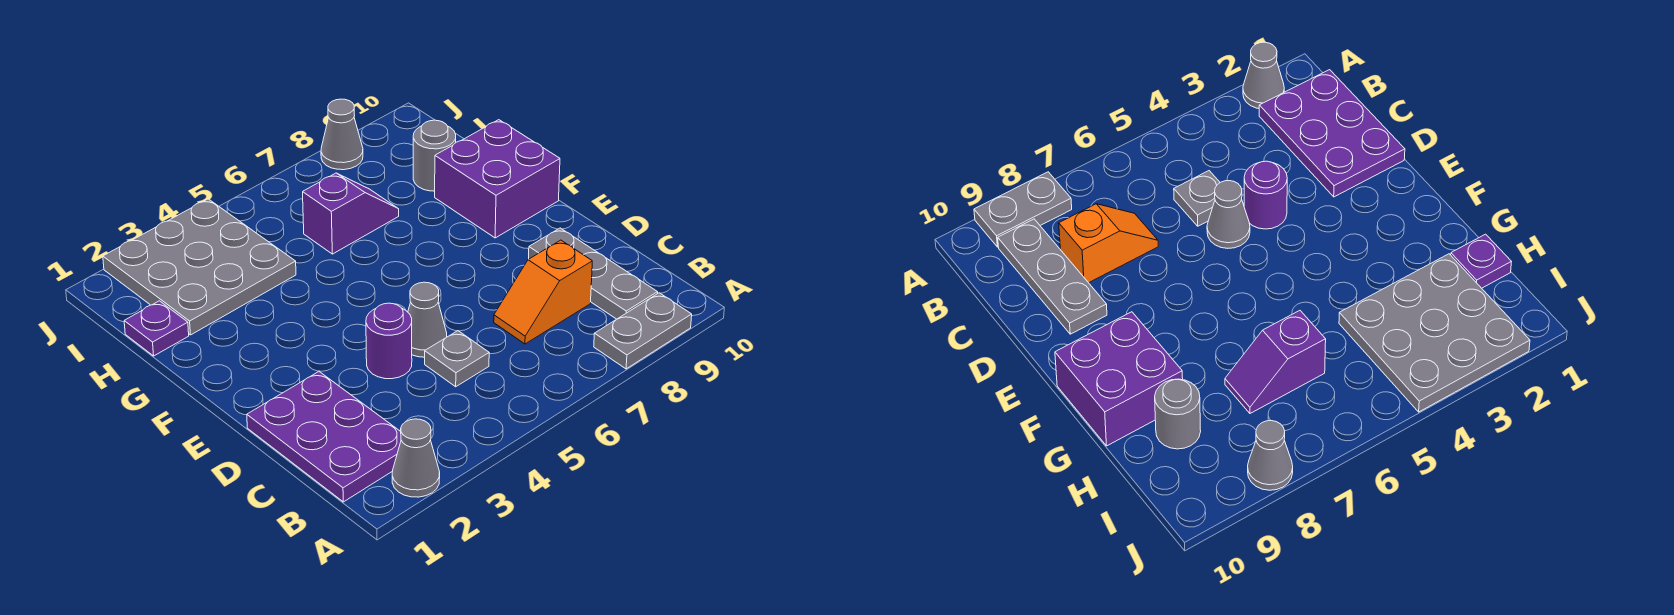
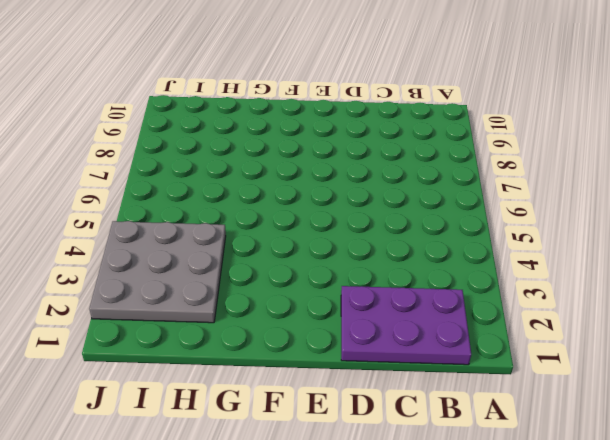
none -> grey cone A2 level 1
none -> grey plate A8:A9 level 1
none -> grey plate B9:D9 level 1

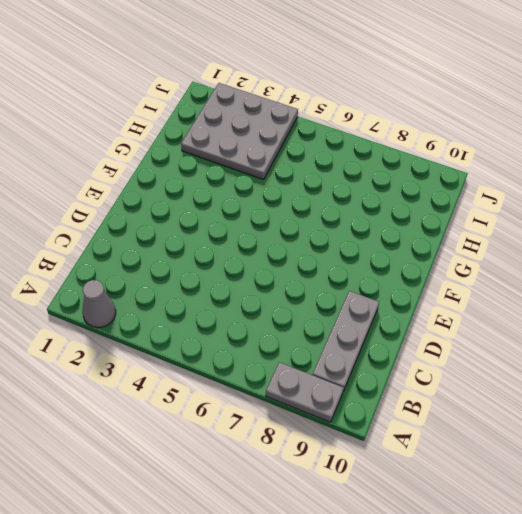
none -> purple plate B1:D2 level 1
none -> grey plate C5 level 1
none -> orange slope C7:C8 level 1 top 8

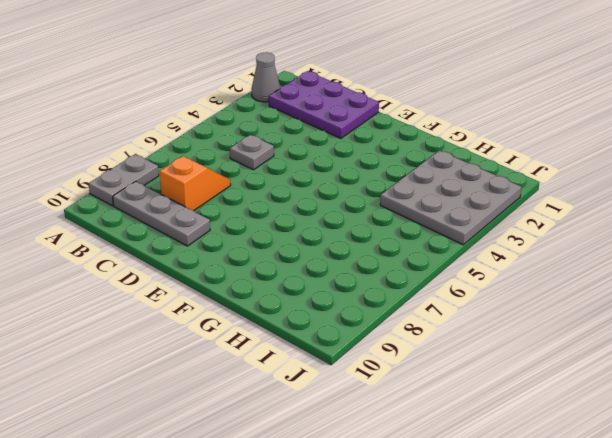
none -> purple round brick D4 level 1
none -> grey cone D5 level 1
none -> purple brick F9:G10 level 1

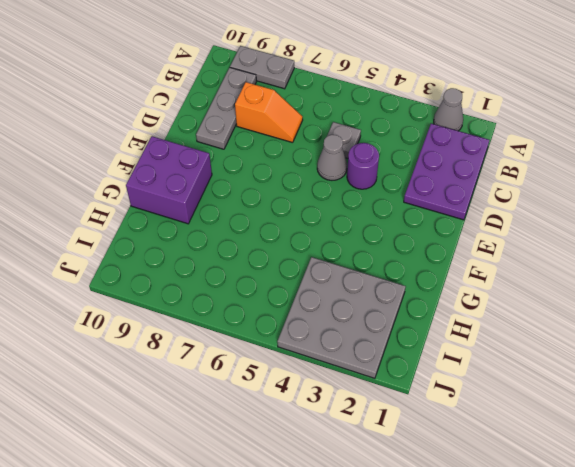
none -> purple plate H1 level 1
none -> purple slope H6:H7 level 1 top 6
none -> grey round brick H9 level 1

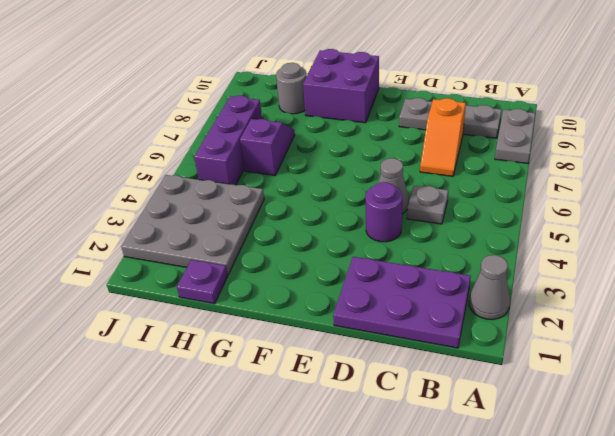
purple brick I5:I7 level 1 -> none
none -> grey cone J8 level 1

